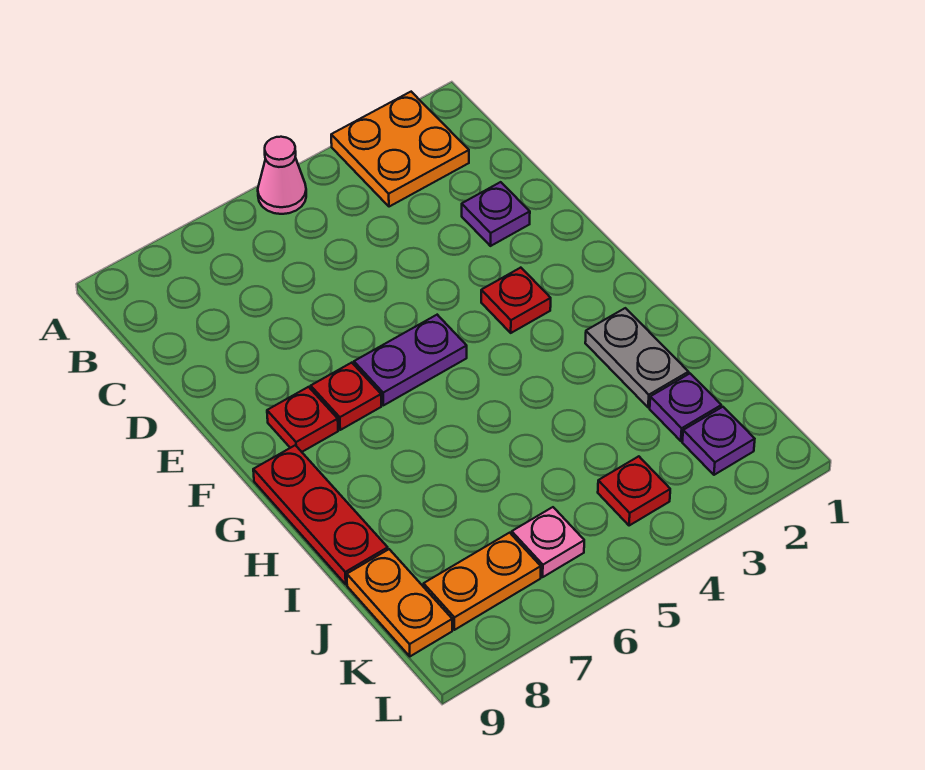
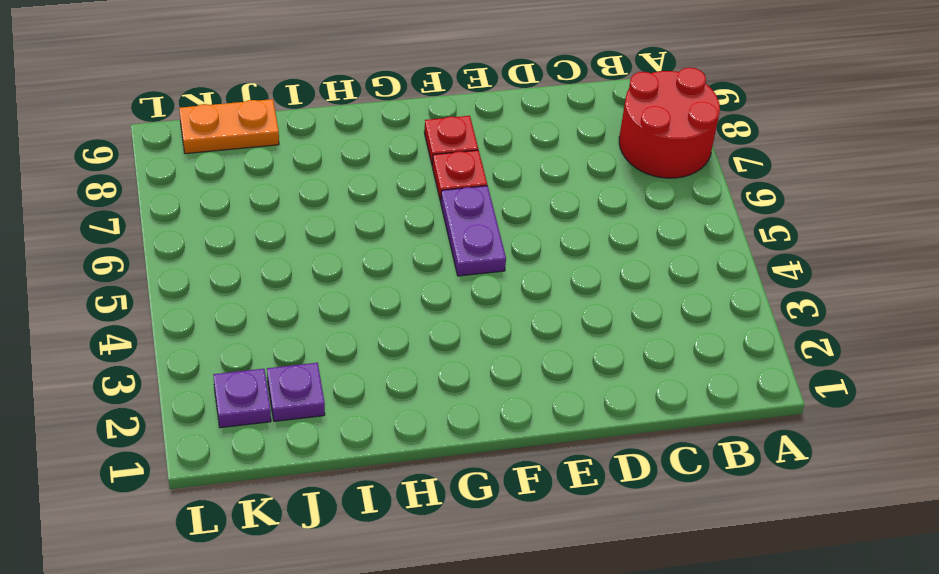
red round brick A7:B8 level 1 -> none
none -> orange plate A2:B3 level 1
none -> pink cone A5 level 1
none -> purple plate D2 level 1

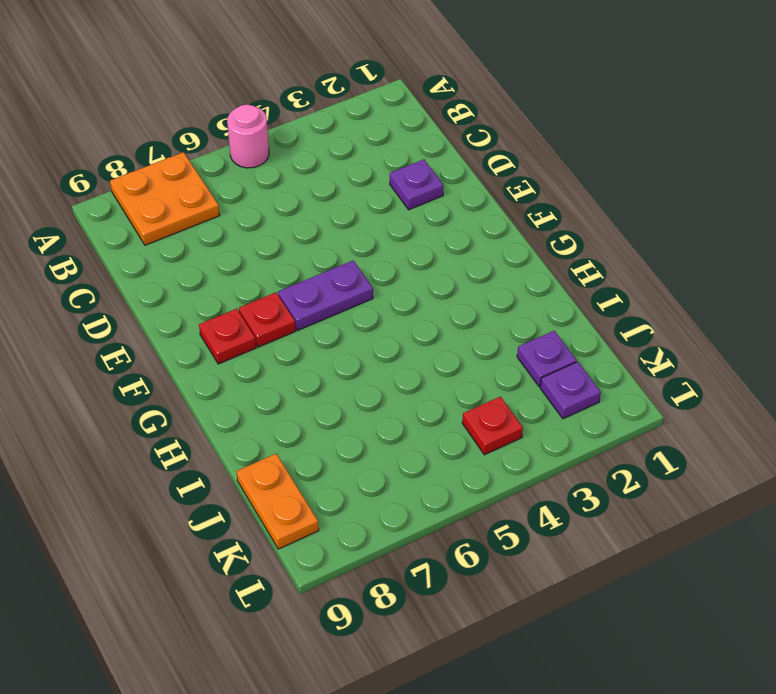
pink round brick A5 level 1 -> pink cone A5 level 1
orange plate A7:B8 level 1 -> orange plate A2:B3 level 1
none -> red plate F3 level 1
none -> red plate G9:I9 level 1
none -> grey plate H2:I2 level 1

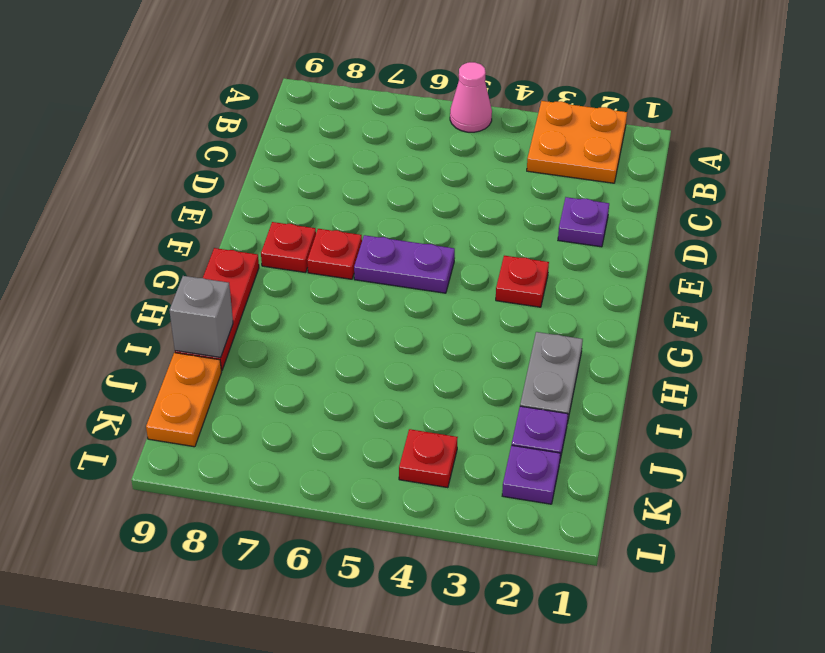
grey brick I9 level 2 -> none
none -> pink plate K6 level 1
none -> orange plate K7:K8 level 1

